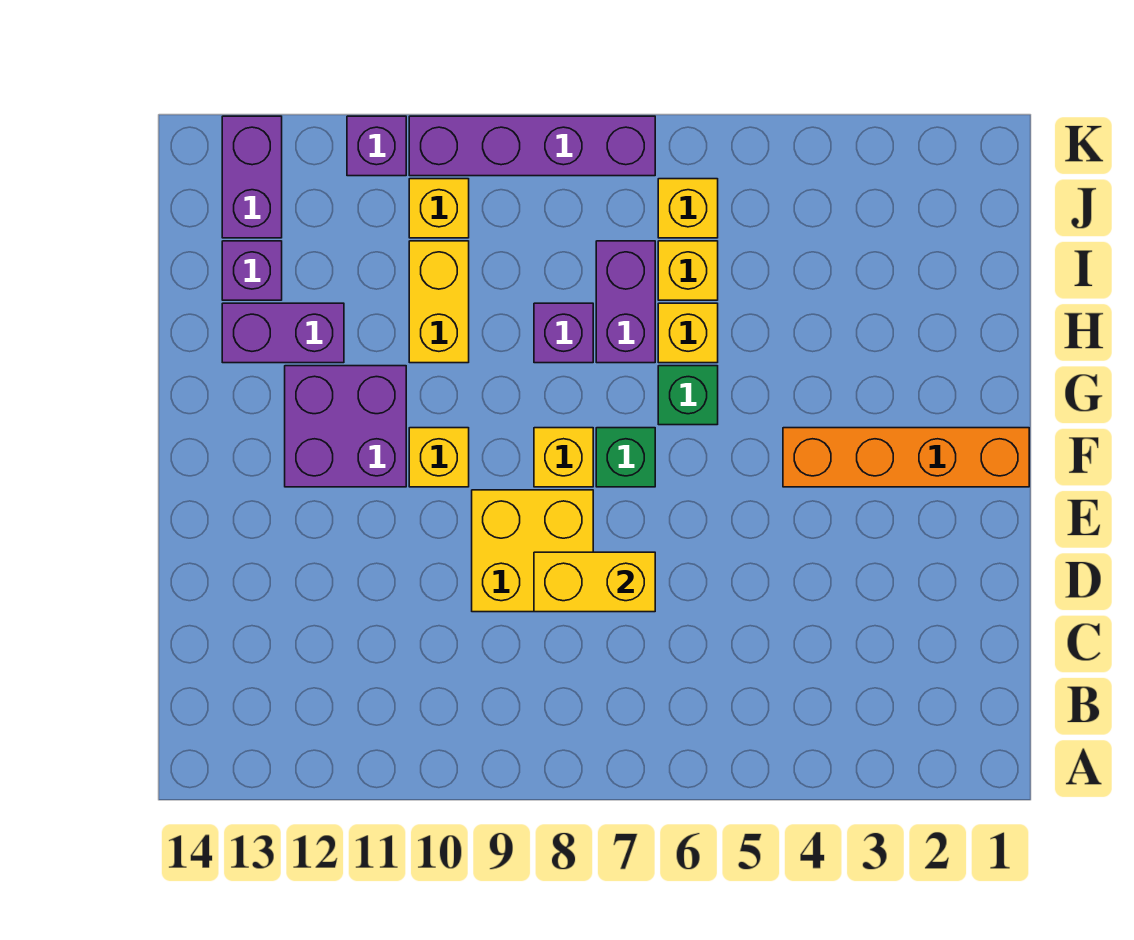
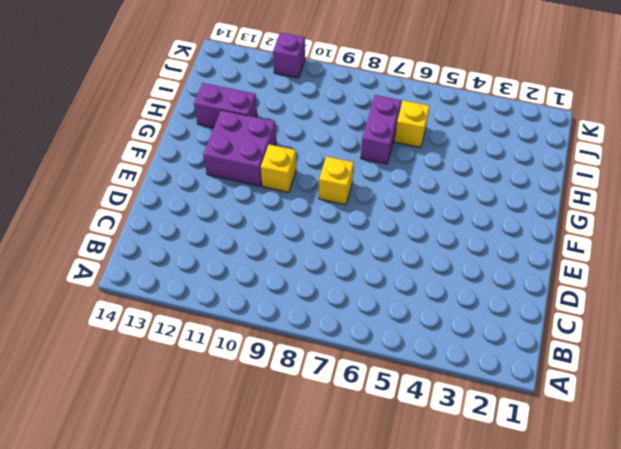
none -> yellow brick D8:E9 level 1
none -> orange brick F1:F4 level 1
none -> green brick F7 level 1

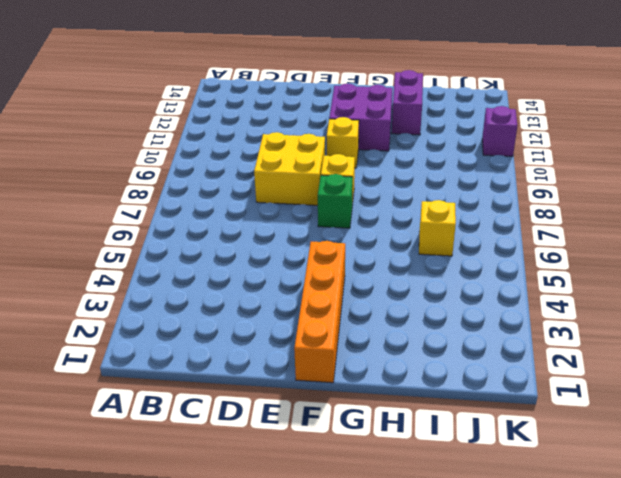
none -> green brick G6 level 1
none -> yellow brick H6 level 1
none -> purple brick H7:I7 level 1

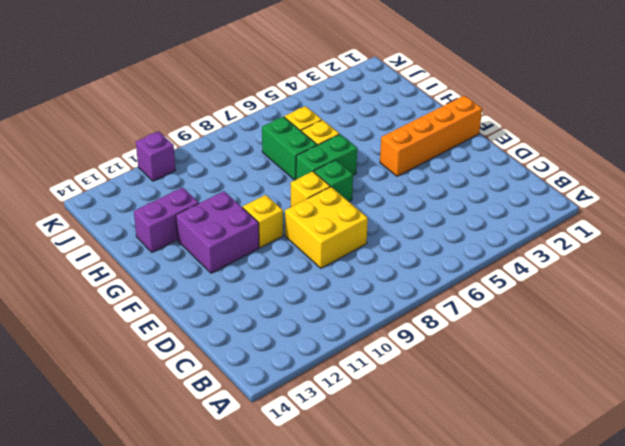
green brick G6:G7 level 1 -> green brick G6 level 1
green brick H7:I7 level 1 -> purple brick H7:I7 level 1
none -> purple brick H8 level 1
none -> yellow brick H10:I10 level 1
none -> purple brick I13 level 1

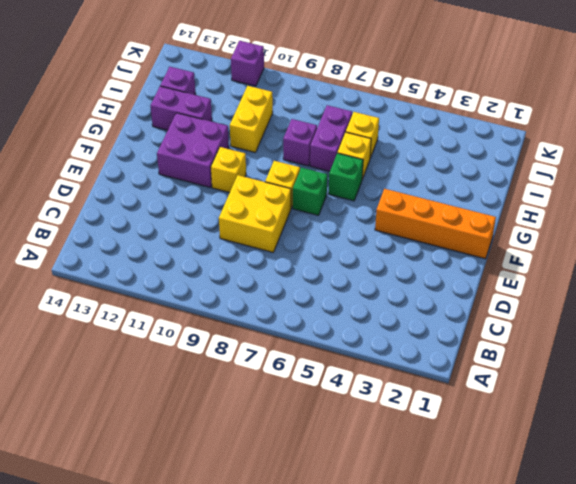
none -> yellow brick J6 level 1
none -> yellow brick J10 level 1
none -> purple brick J13:K13 level 1

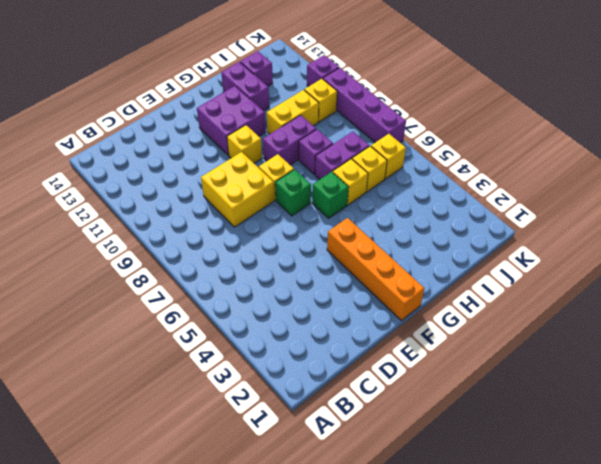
purple brick G9:H9 level 1 -> purple brick J13:K13 level 1
none -> yellow brick D7:D8 level 2

